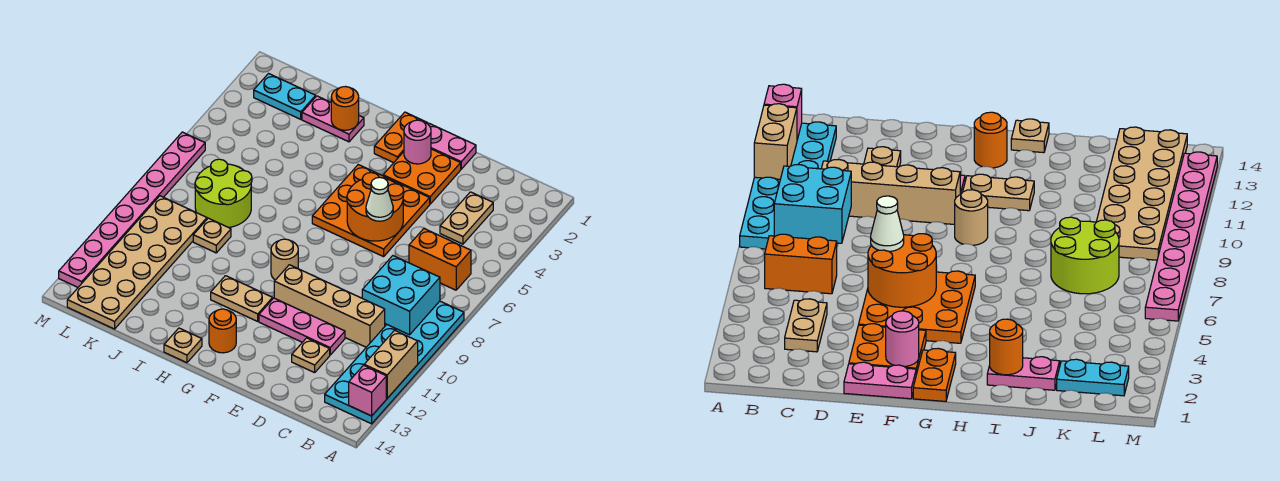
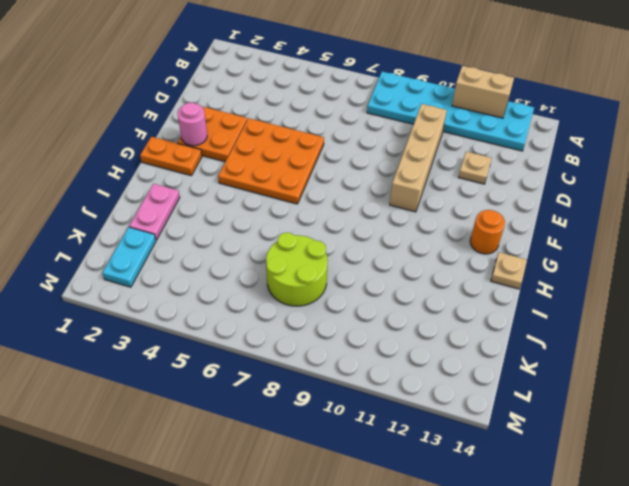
none -> orange brick B6:C6 level 1
none -> tan plate C3:C4 level 1
none -> pink plate D11:F11 level 1

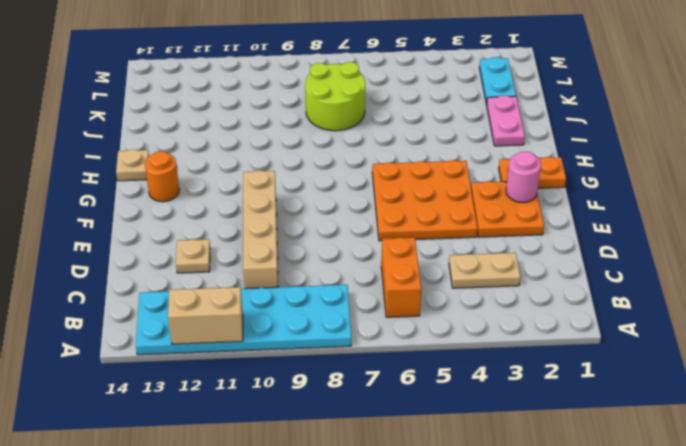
none -> pink plate D11:F11 level 1
none -> pink plate E1:F1 level 1
none -> tan round brick G9 level 1

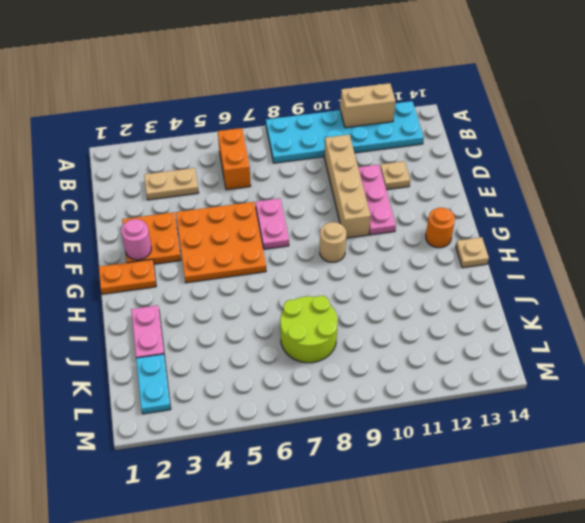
pink plate E7:F7 level 1 -> pink plate E1:F1 level 1
none -> tan plate G11:H11 level 1
none -> tan plate J9 level 1
none -> tan plate K9:L14 level 1

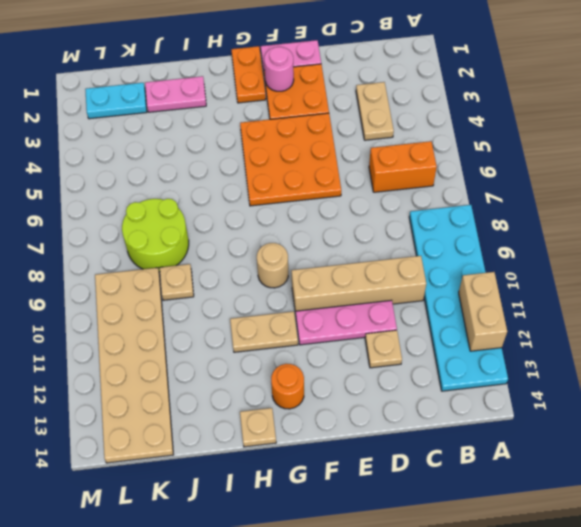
none -> pink plate M6:M13 level 1
none -> pink brick A13 level 2
none -> cyan brick B8:C9 level 2

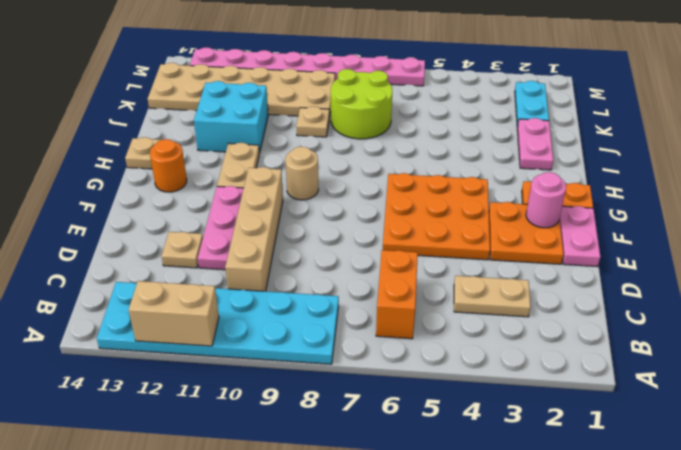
cyan brick I11:J12 level 1 -> cyan brick B8:C9 level 2
none -> pink brick A13 level 2
none -> orange round brick E5:F6 level 2
none -> orange round brick I2 level 2

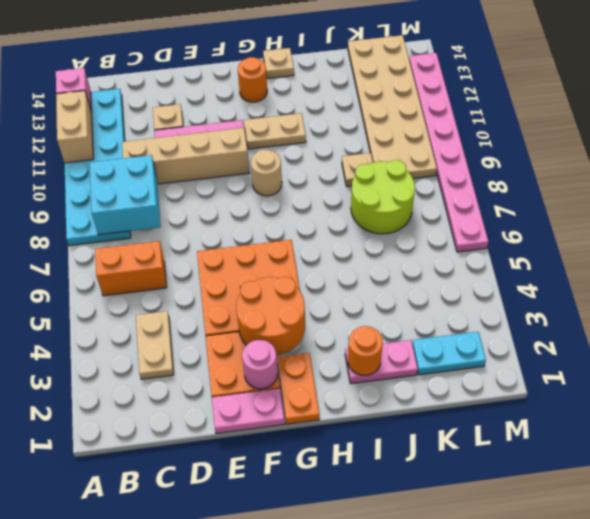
orange round brick F3:G4 level 2 -> orange round brick E5:F6 level 2
none -> white cone E6 level 3

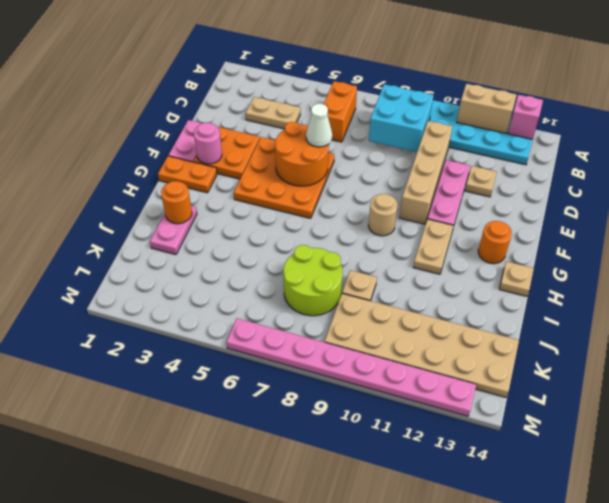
none -> cyan plate K2:L2 level 1

